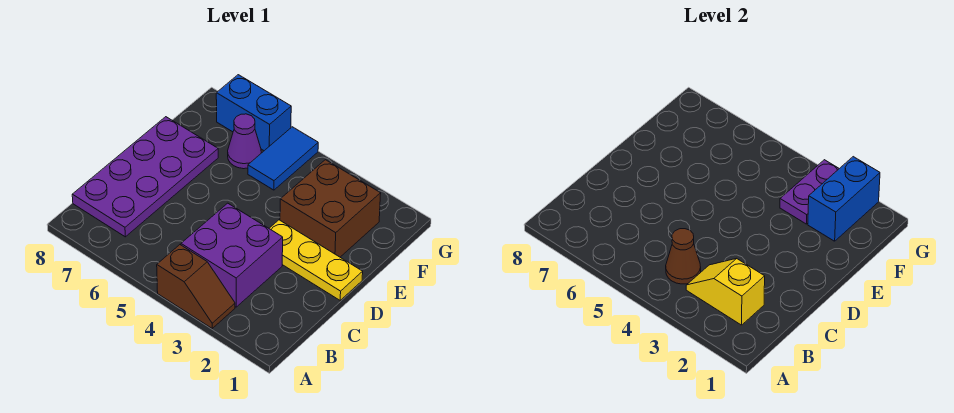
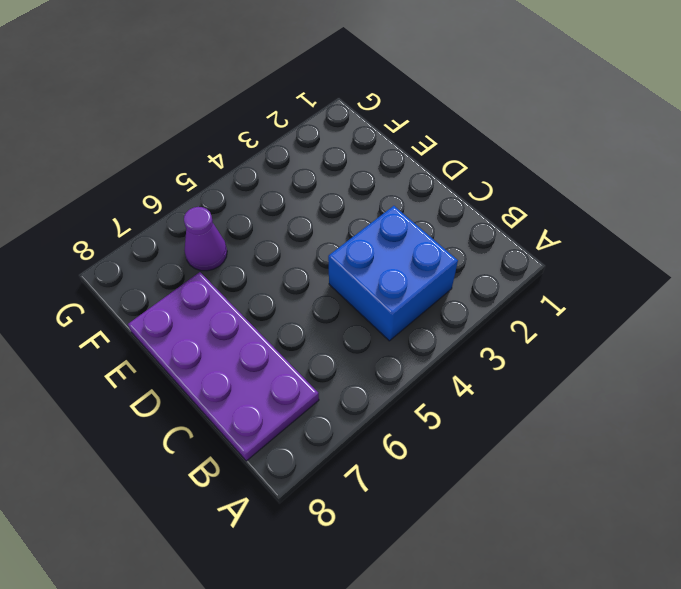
blue brick B3:C4 level 1 -> purple brick B3:C4 level 1
none -> brown slope A3:A4 level 1 top 4
none -> yellow plate D1:D3 level 1
none -> brown brick E2:F3 level 1

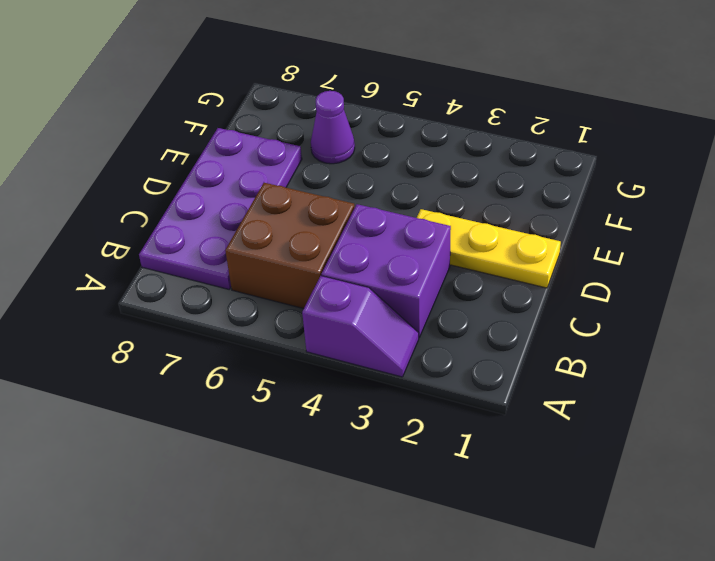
purple slope A3:A4 level 1 top 4 -> brown slope A3:A4 level 1 top 4
brown brick B5:C6 level 1 -> brown brick E2:F3 level 1
none -> blue tile F5:G5 level 1
none -> blue brick G6:G7 level 1
none -> yellow slope B2:B3 level 2 top 2

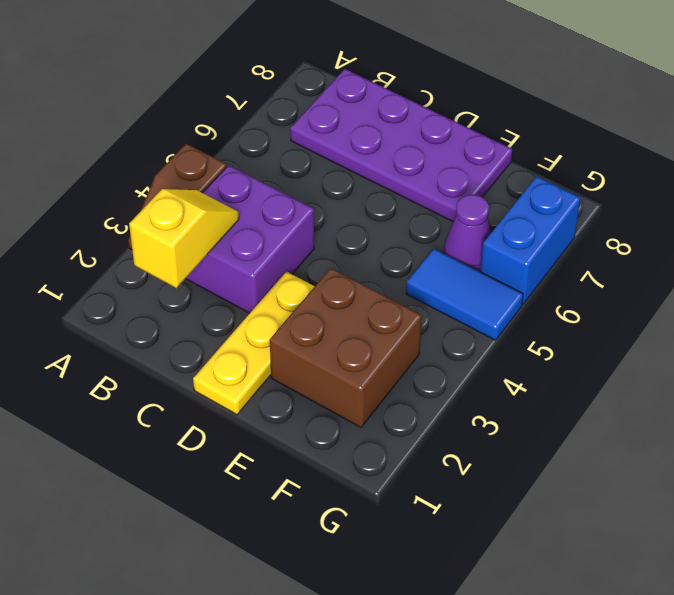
none -> brown cone B4 level 2
none -> blue brick F2:G2 level 2
none -> purple plate F3:G3 level 2

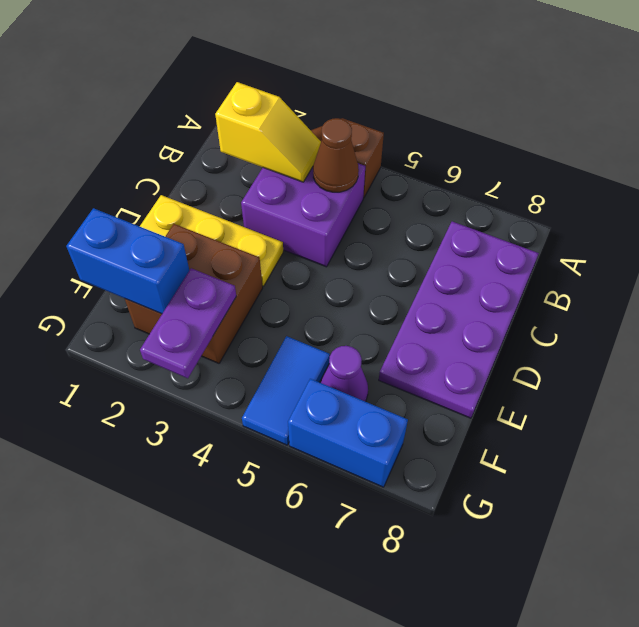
blue brick F1:F2 level 2 -> blue brick F2:G2 level 2

